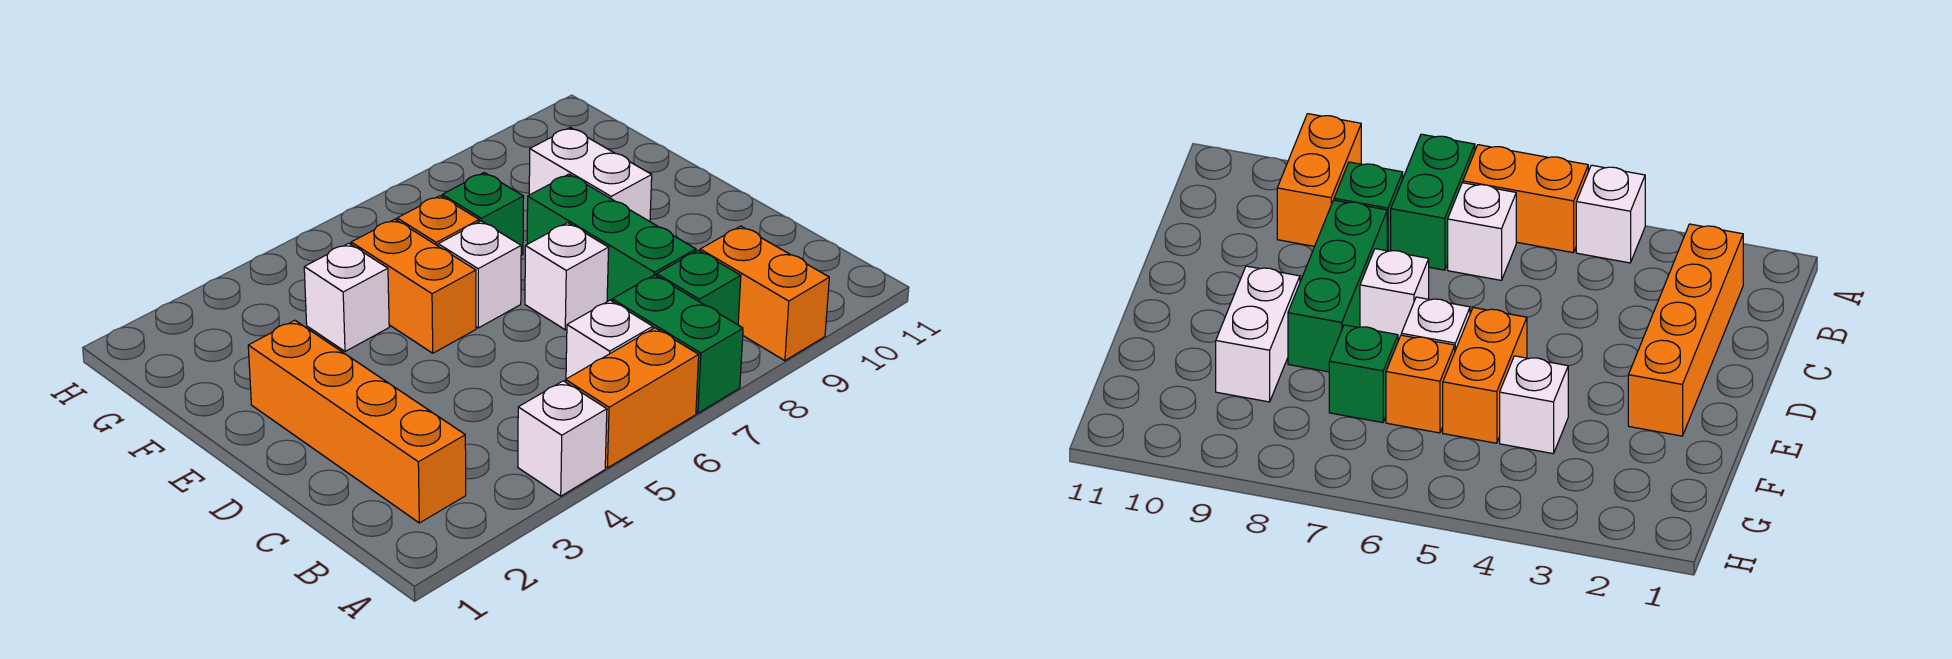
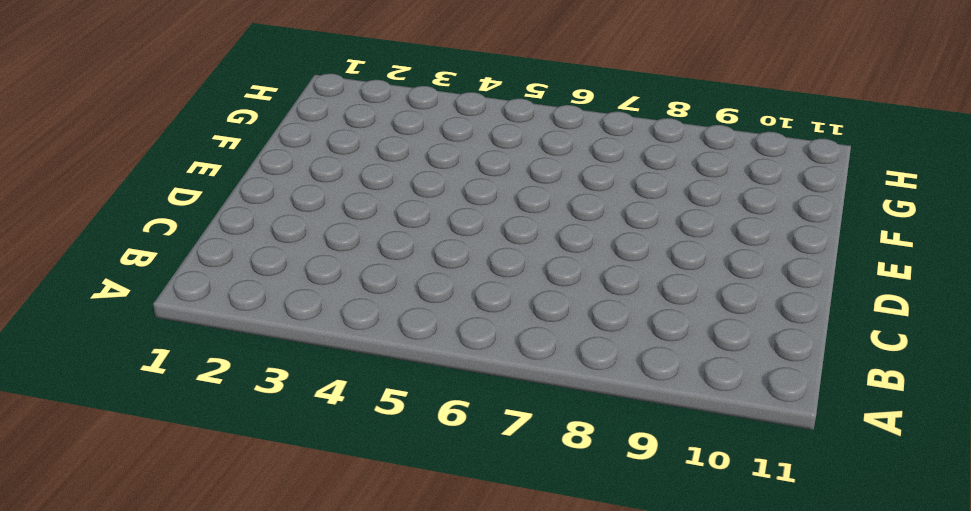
none -> white brick A4 level 1
none -> orange brick A5:A6 level 1
none -> green brick A7:B7 level 1

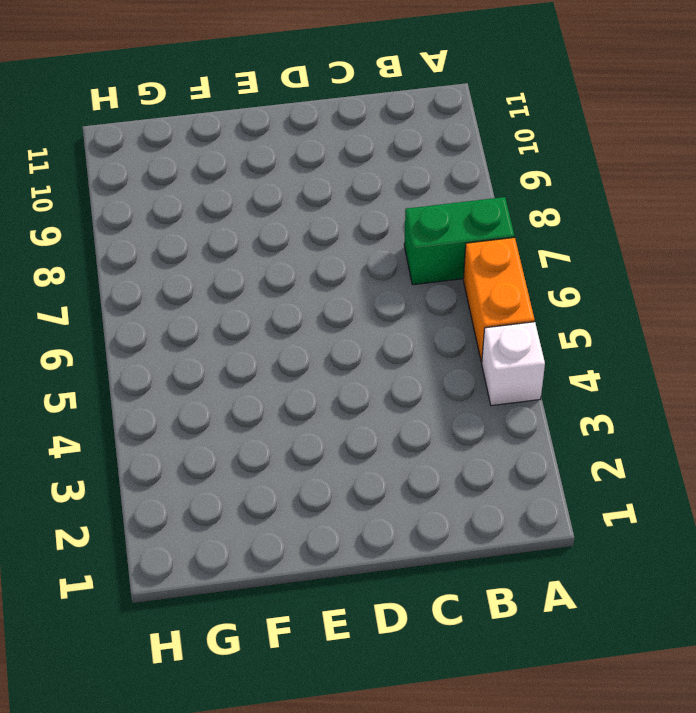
none -> orange brick A9:B9 level 1
none -> orange brick B2:E2 level 1
none -> white brick B6 level 1

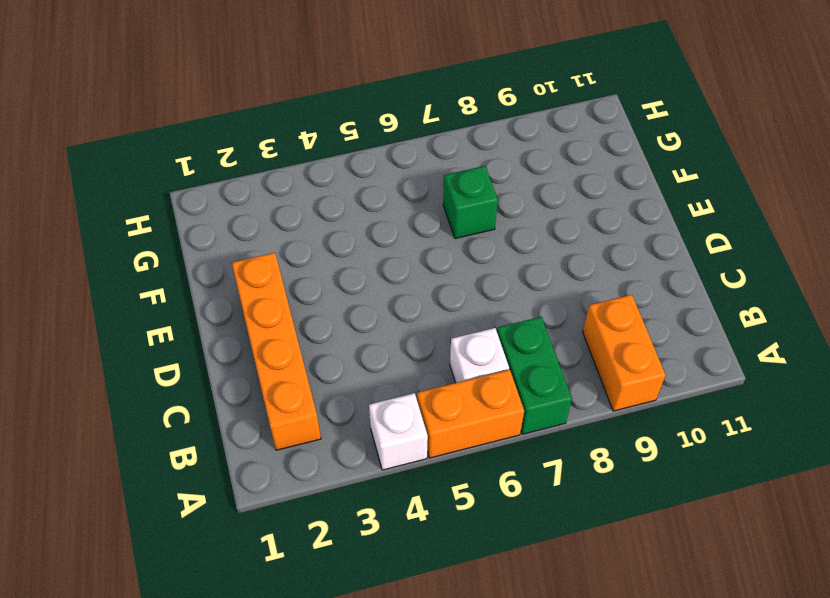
none -> green brick B8 level 1
none -> green brick C8:E8 level 1
none -> white brick D7 level 1

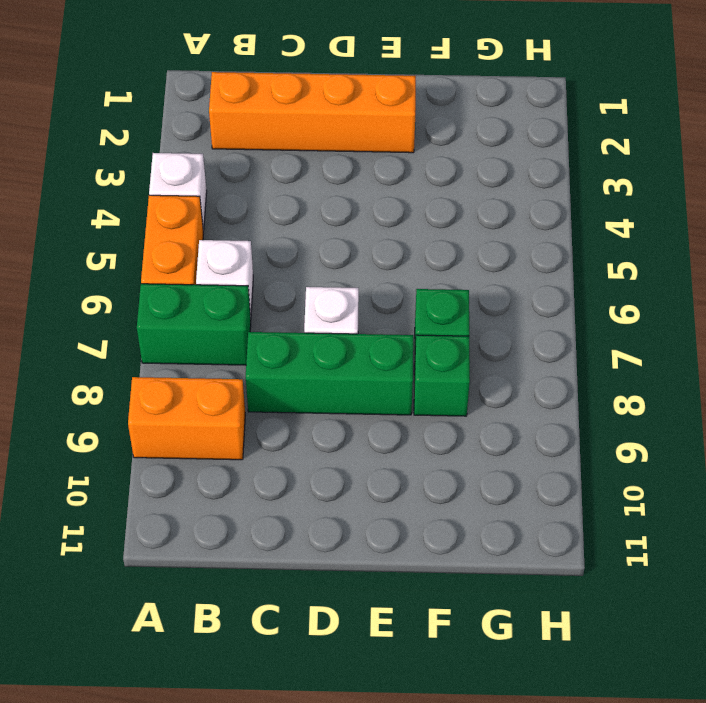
green brick F8 level 1 -> green brick B8 level 1
none -> orange brick E5:F5 level 1
none -> white brick E6 level 1
none -> white brick E9:F9 level 1

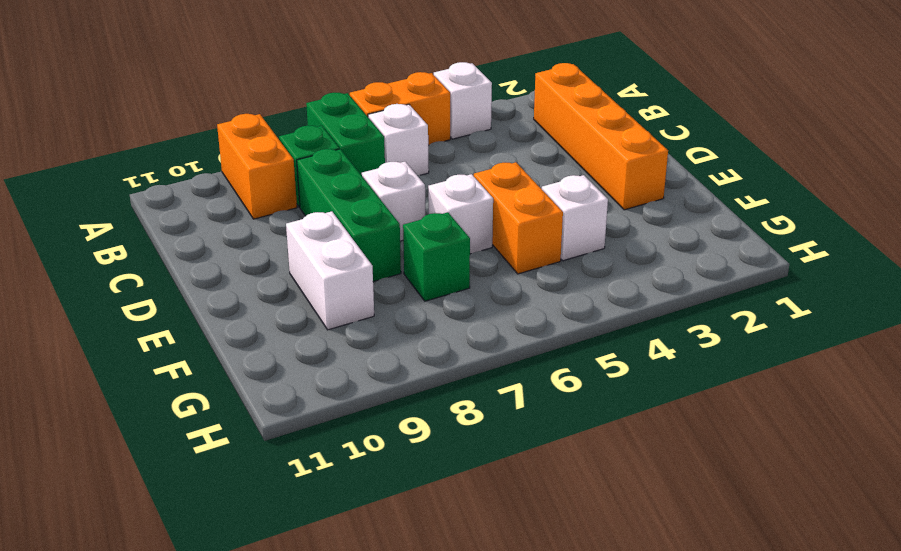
none -> orange brick F6 level 1

